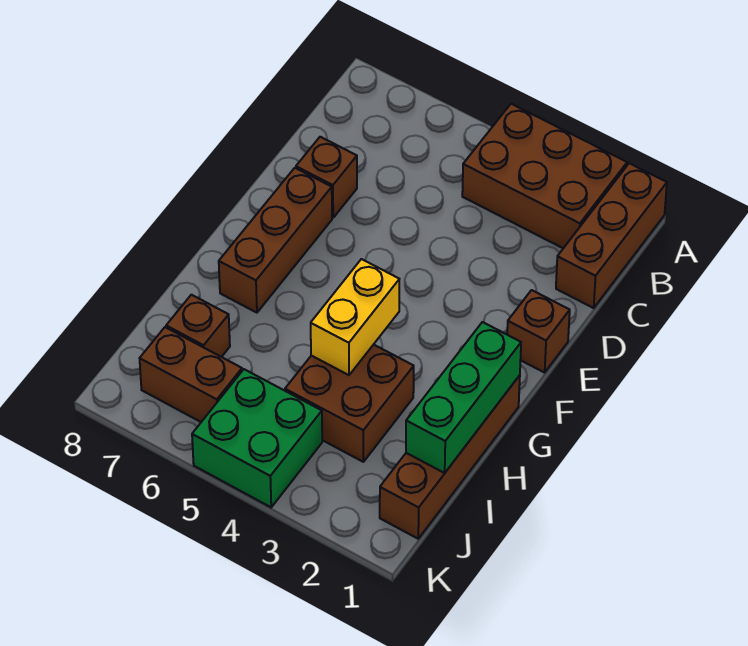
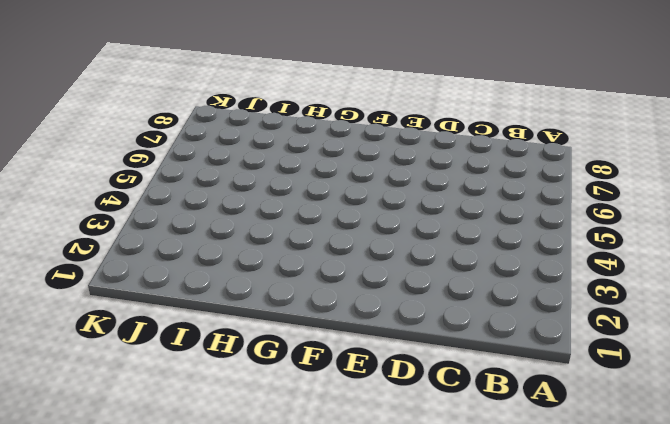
none -> brown brick A1:C1 level 1
none -> brown brick A2:B4 level 1
none -> brown brick D7 level 1

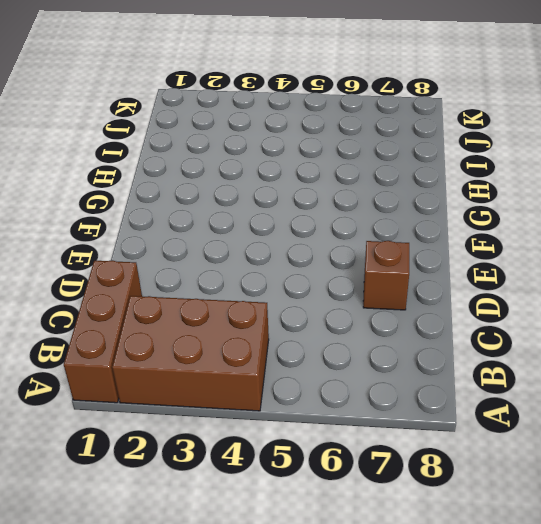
none -> brown brick E1 level 1
none -> brown brick E7:G7 level 1
none -> brown brick G1:J1 level 1

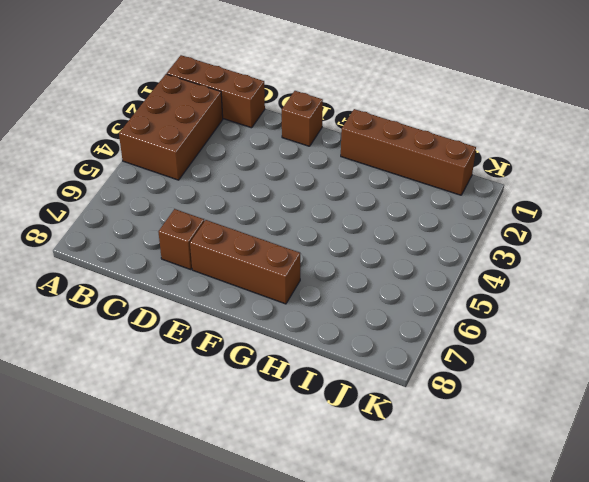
none -> brown brick H3:I4 level 1
none -> brown brick I7 level 1
none -> green brick J4:K5 level 1

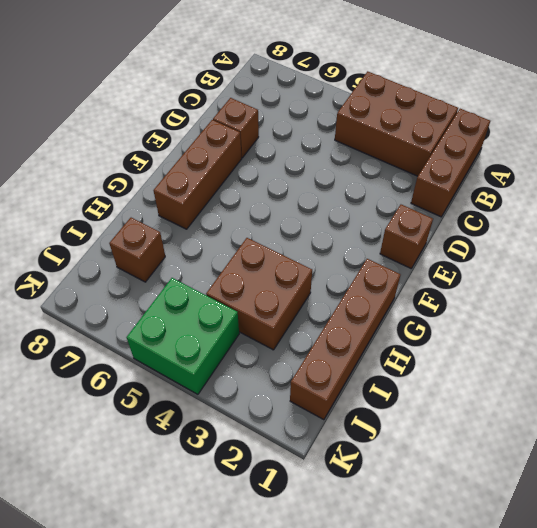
none -> brown brick J6:J7 level 1
none -> green brick G1:I1 level 2
none -> yellow brick G4:H4 level 2

